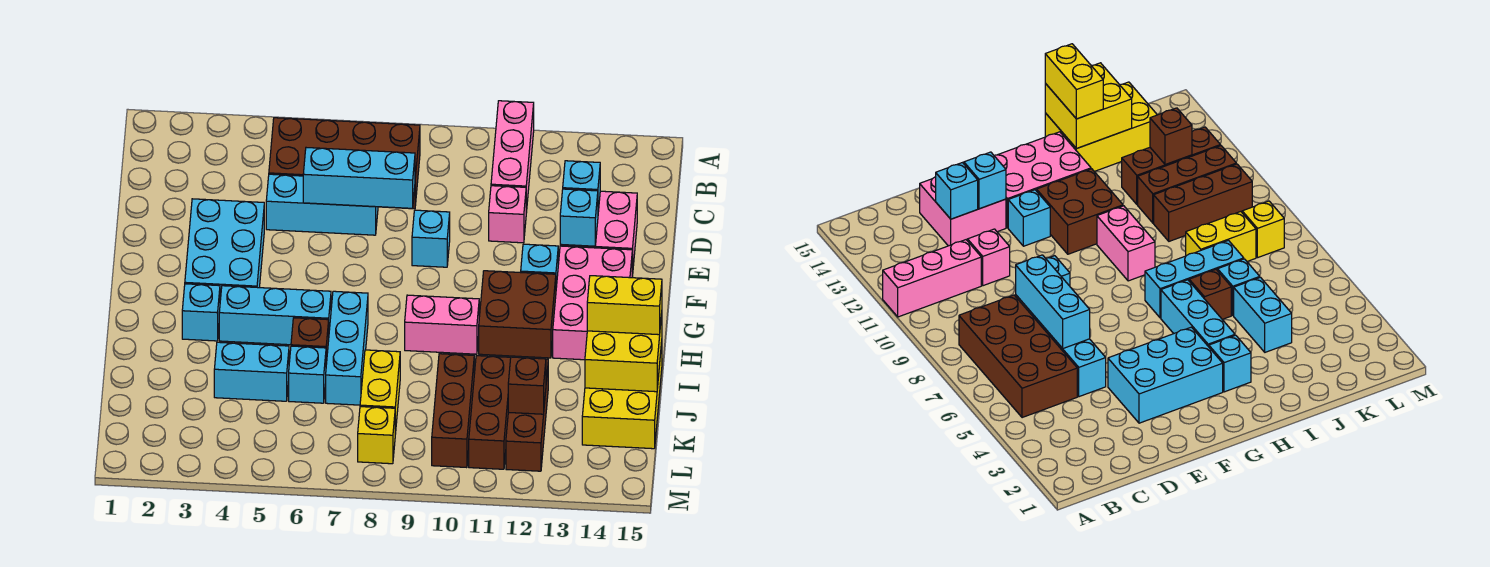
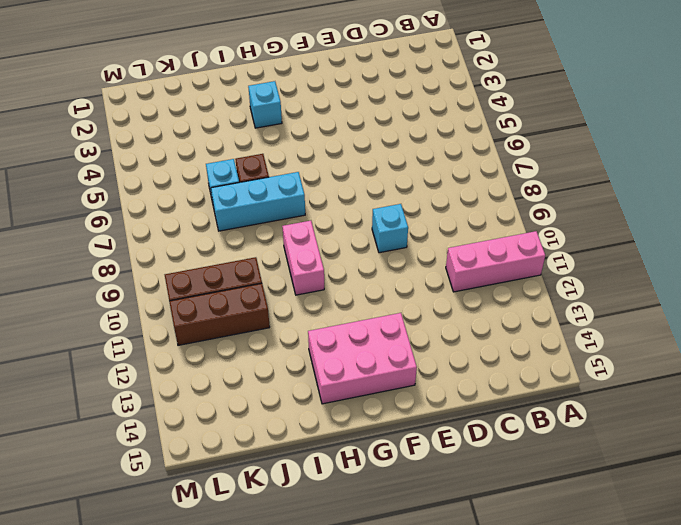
none -> brown brick B5:C8 level 1
none -> cyan brick D5:D7 level 1
none -> pink brick D11 level 1

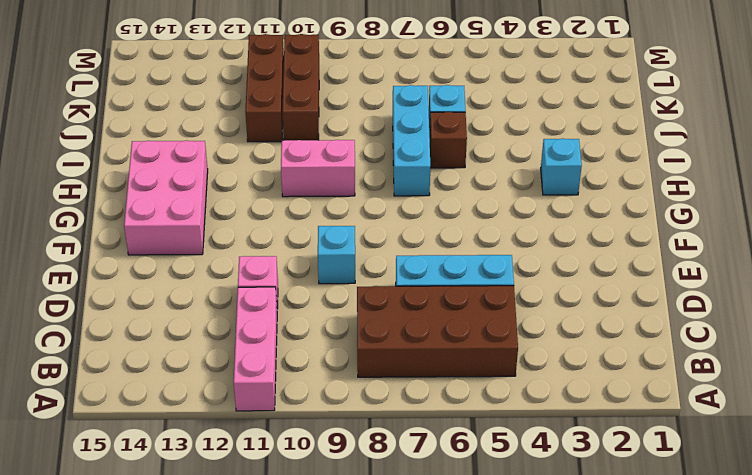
none -> pink brick D13:E14 level 1
none -> cyan brick E3:G4 level 1
none -> cyan brick F12 level 1

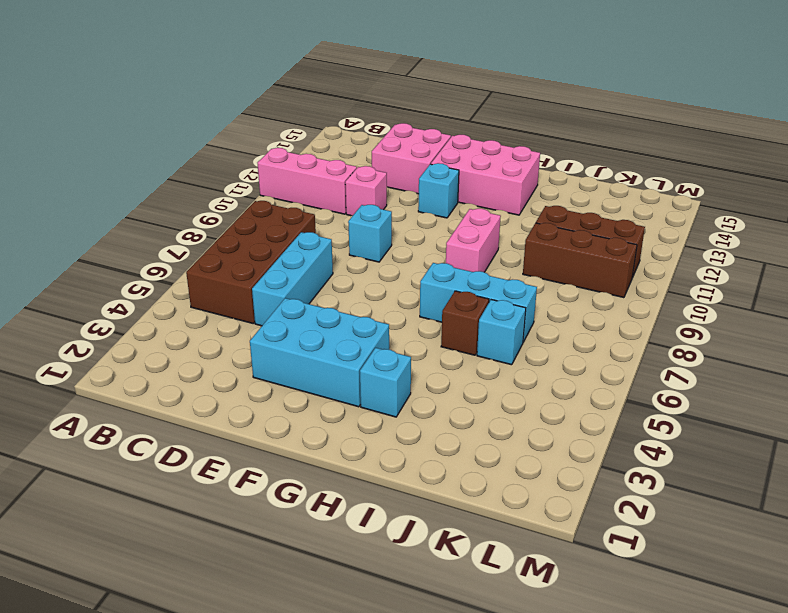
none -> brown brick G11:H12 level 1
none -> cyan brick H4:H6 level 1
none -> yellow brick I14:K15 level 1

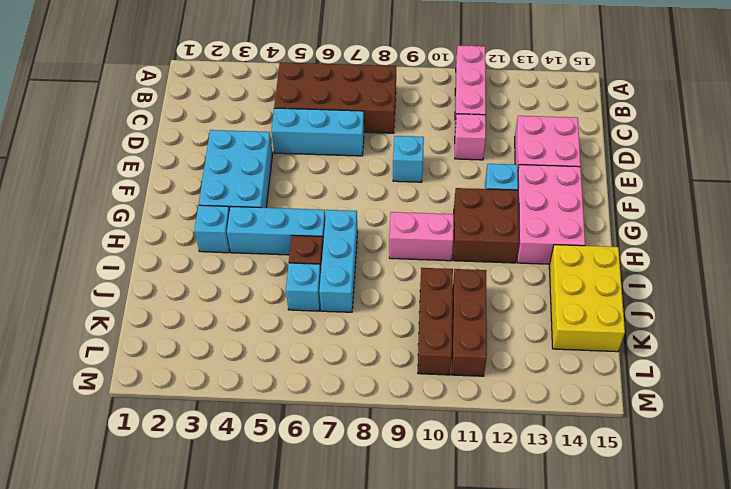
none -> cyan brick J4:J5 level 1
none -> yellow brick J8:K8 level 1
none -> brown brick J12:L12 level 1

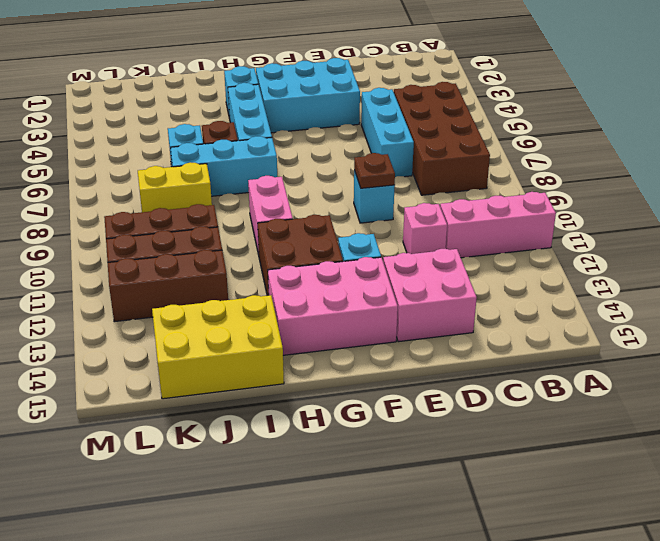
brown plate E9 level 2 -> none
none -> cyan brick J4:J5 level 1
none -> yellow brick L8 level 1
none -> cyan brick D6:D8 level 2

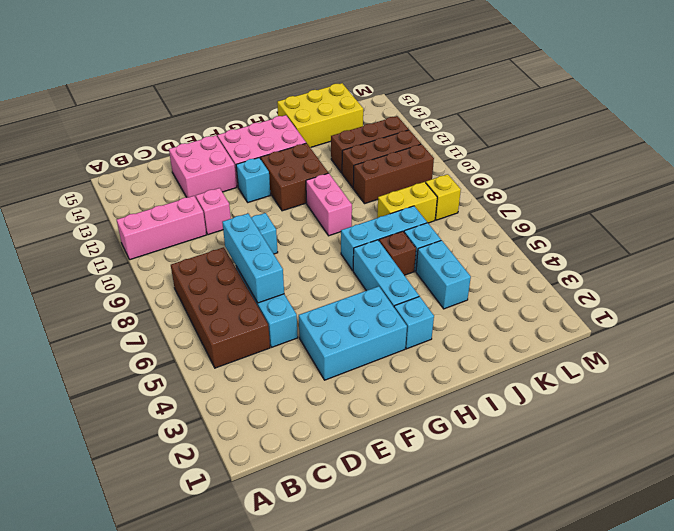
none -> cyan brick D13 level 2
none -> cyan brick E13 level 2
none -> yellow brick I14:J15 level 2

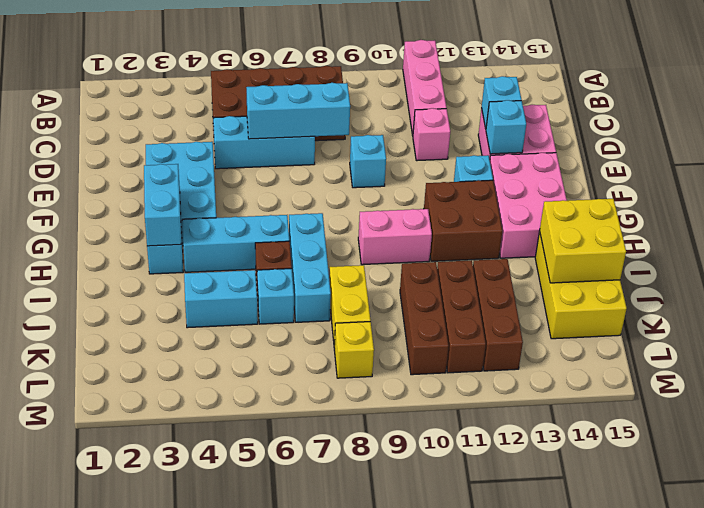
cyan brick G3:H3 level 2 -> none
none -> brown brick K12 level 2
none -> yellow brick I14:I15 level 3

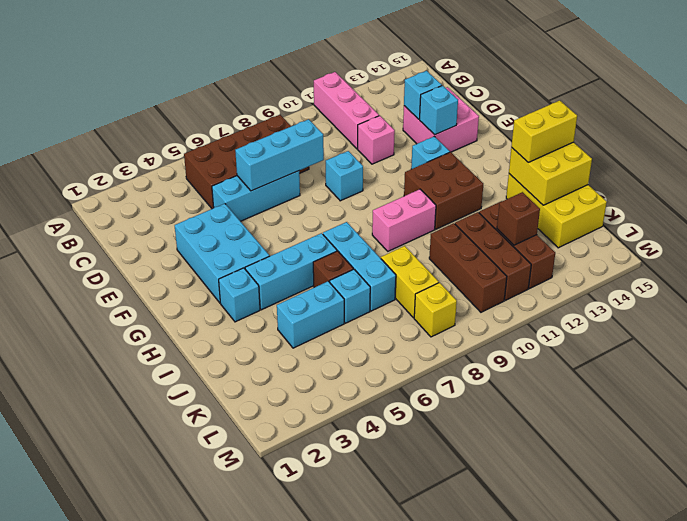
none -> pink brick F13:H14 level 1

